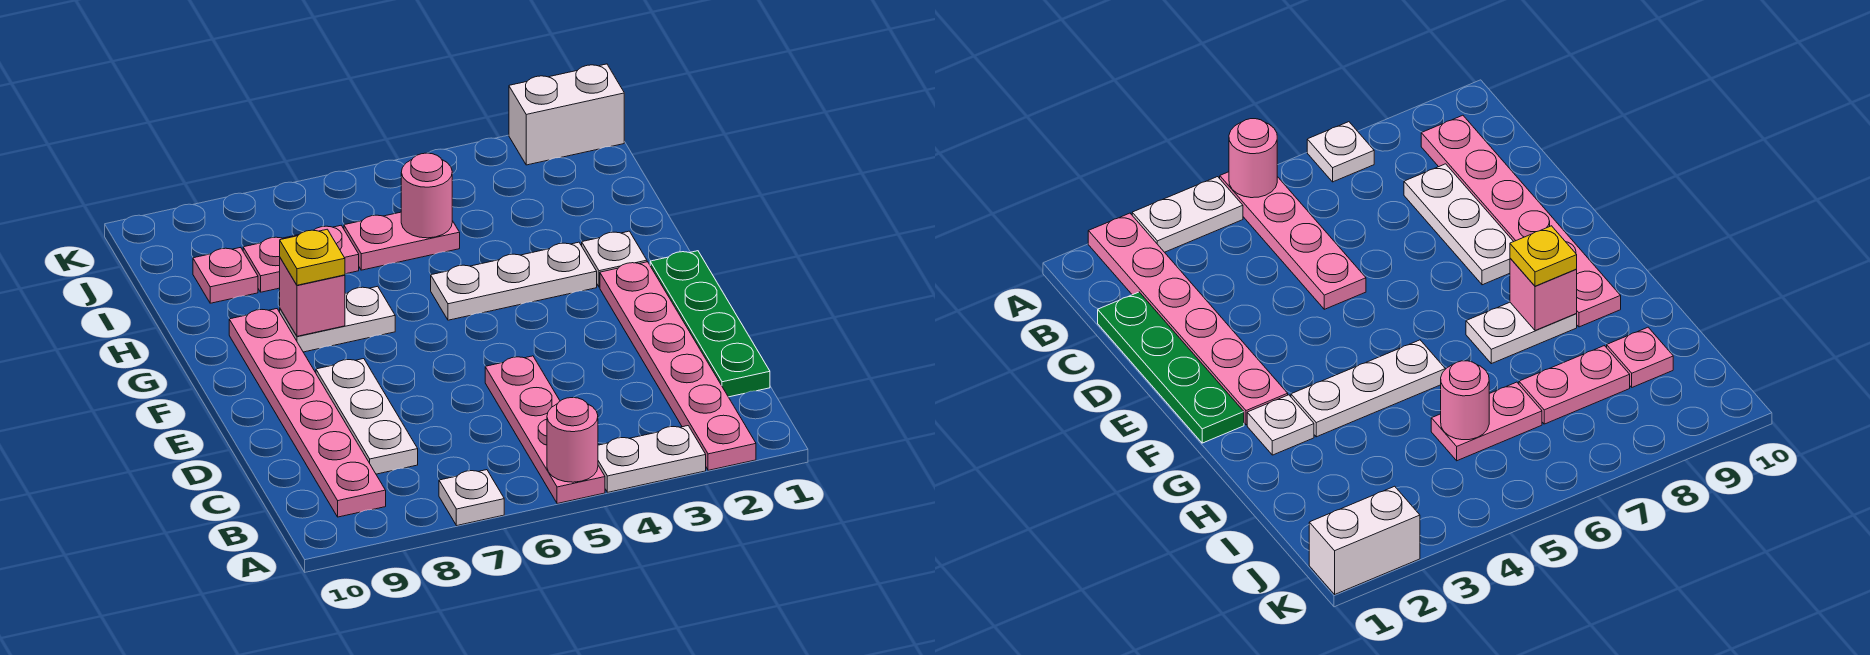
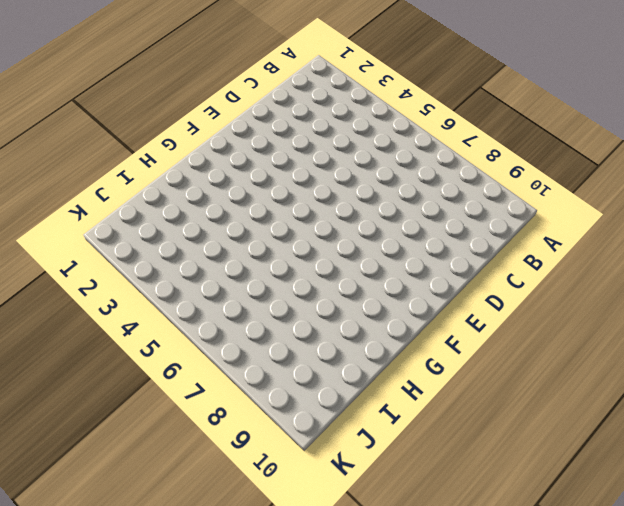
none -> pink plate A2:F2 level 1
none -> white plate A3:A4 level 1
none -> pink plate A5:D5 level 1

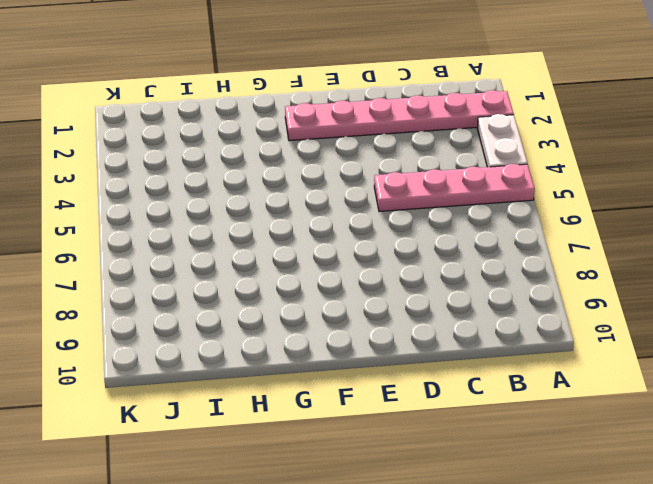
none -> white plate A7 level 1
none -> pink plate B9:G9 level 1
none -> green plate C1:F1 level 1

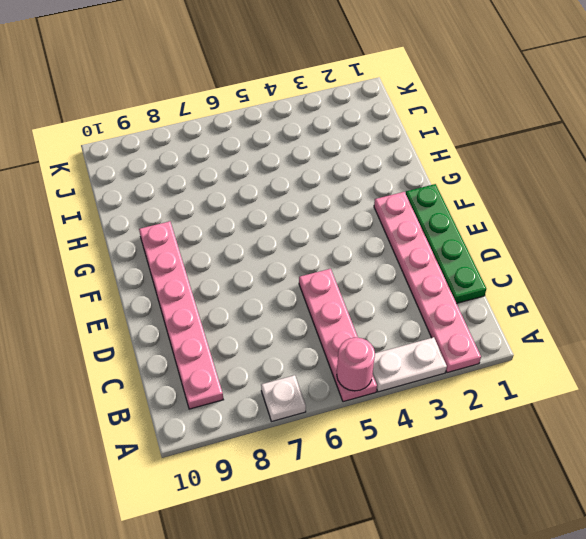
none -> white plate C8:E8 level 1
none -> white plate G2 level 1
none -> white plate G3:G5 level 1

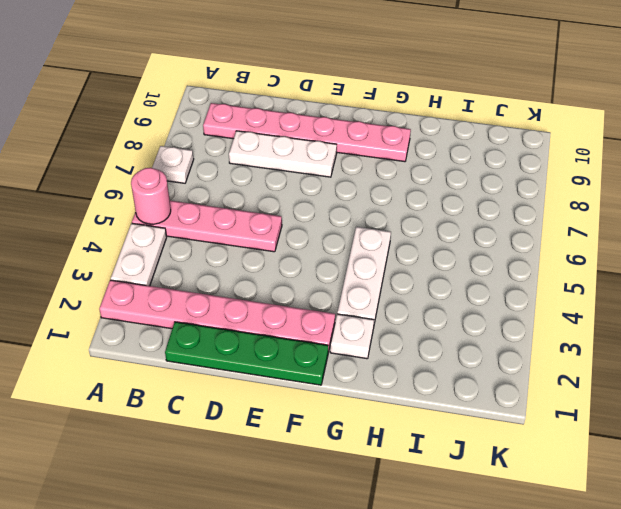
none -> white plate G7:G8 level 1
none -> pink plate I5:I6 level 1
none -> pink plate I7:I8 level 1

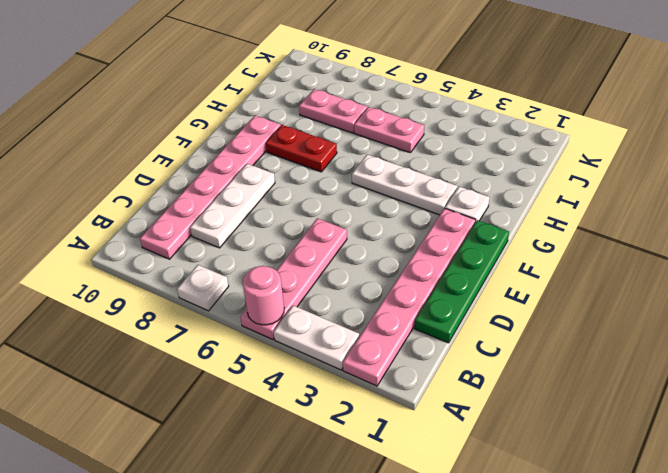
red plate G7:G8 level 1 -> white plate G7:G8 level 1
none -> pink plate I9 level 1
none -> white brick K1:K2 level 1
none -> pink brick G8 level 2

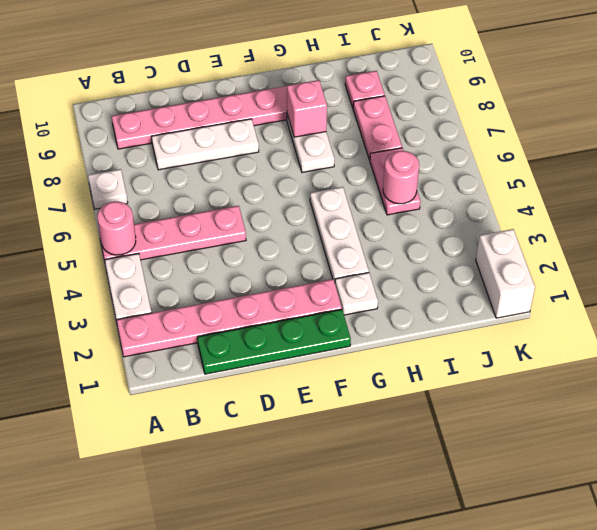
none -> yellow plate G8 level 3

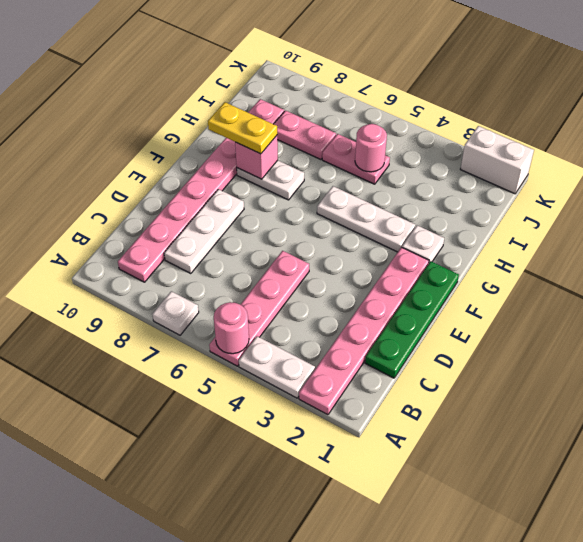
yellow plate G8:G9 level 3 -> yellow plate G8 level 3

